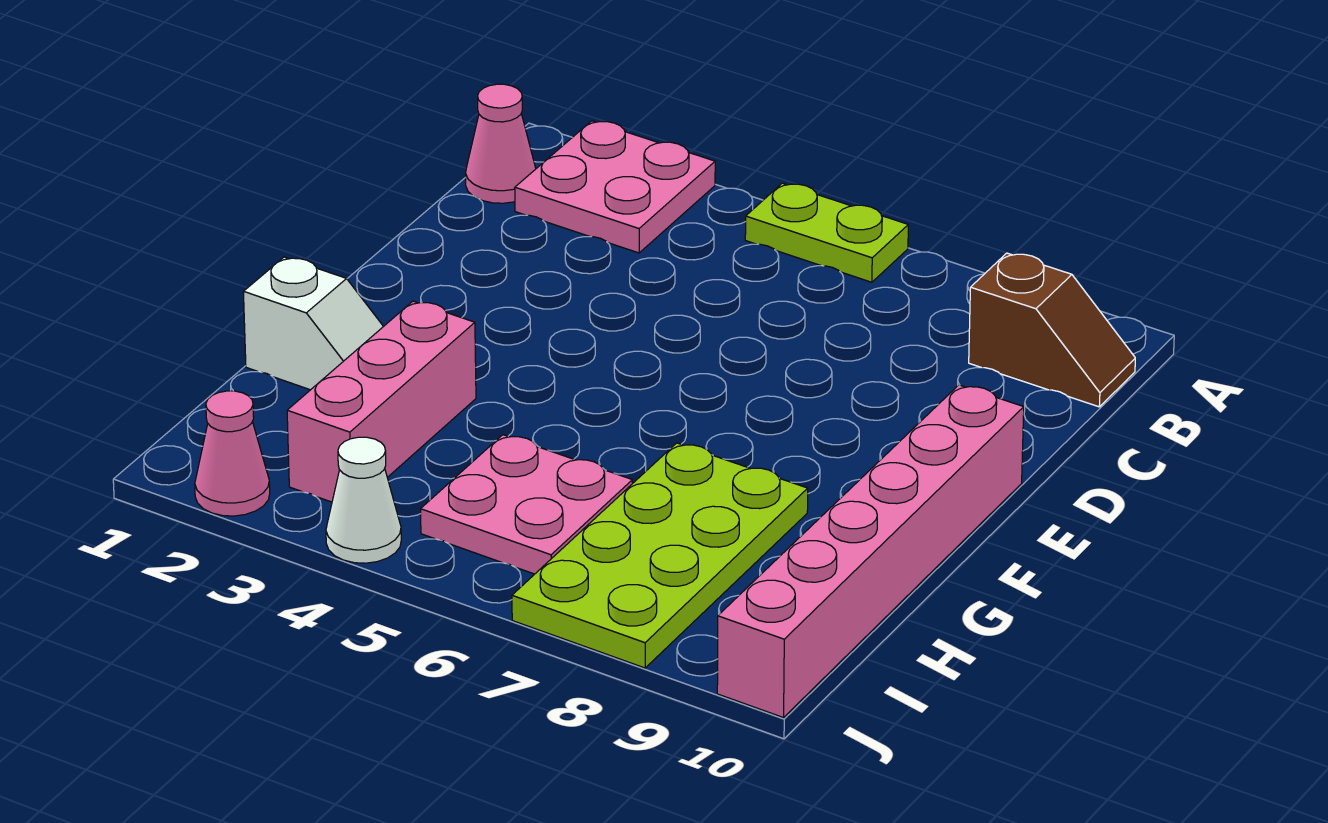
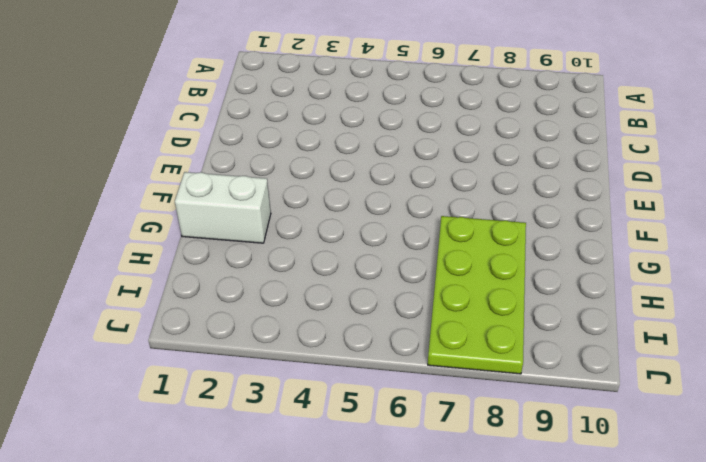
white brick G1:G2 level 1 -> white slope G1:G2 level 1 top 1
none -> pink plate A2:B3 level 1
none -> lime plate A5:A6 level 1

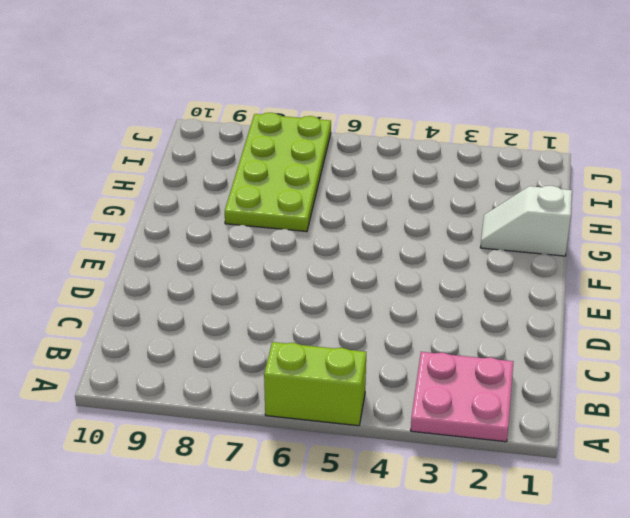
lime brick A5:A6 level 1 -> lime plate A5:A6 level 1
none -> pink cone B1 level 1
none -> brown slope B9:B10 level 1 top 9

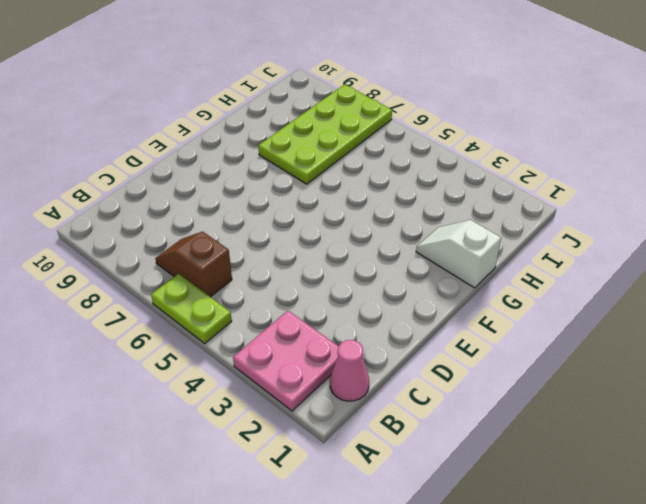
brown slope B6:B7 level 1 top 6 -> brown slope B9:B10 level 1 top 9
none -> pink brick E10:J10 level 1
none -> pink brick G3:I3 level 1

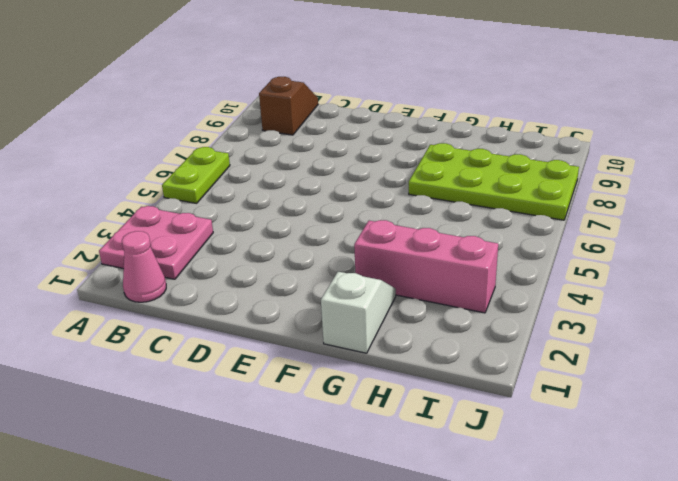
none -> pink brick E10:J10 level 1
none -> pink plate H5:I6 level 1

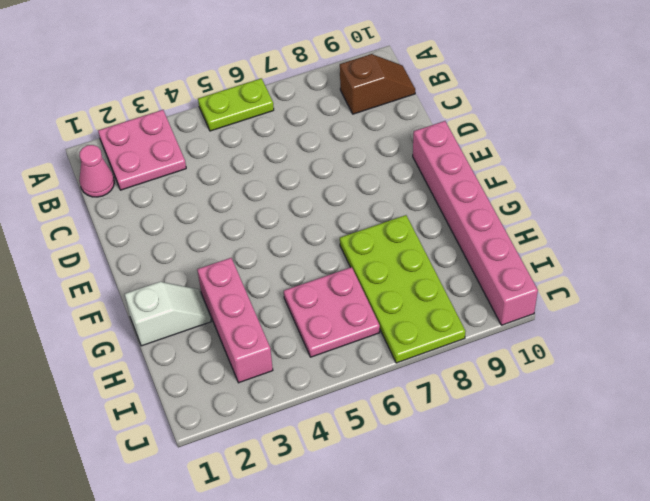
none -> pink cone J2 level 1
none -> white cone J4 level 1

